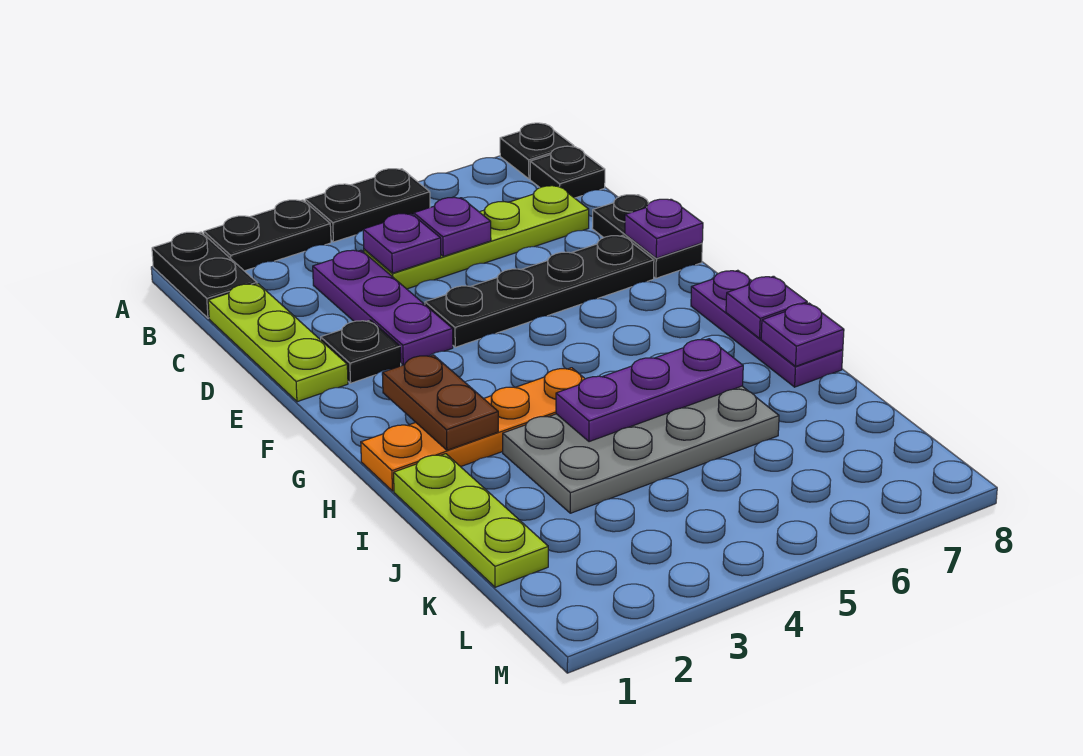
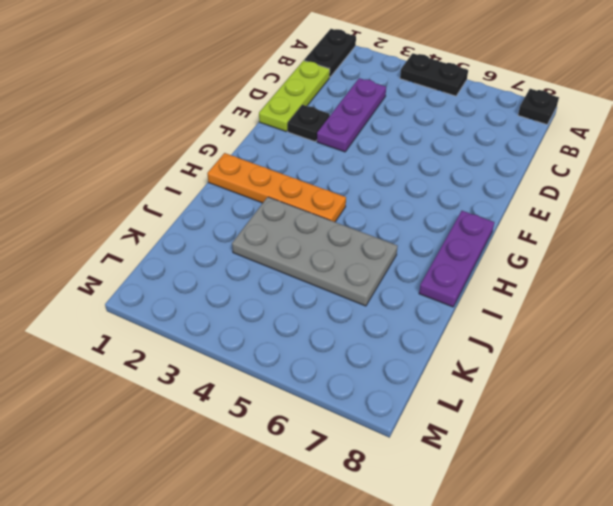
none -> black plate A2:A3 level 1
none -> black plate B8 level 1
none -> lime plate C4:C7 level 1

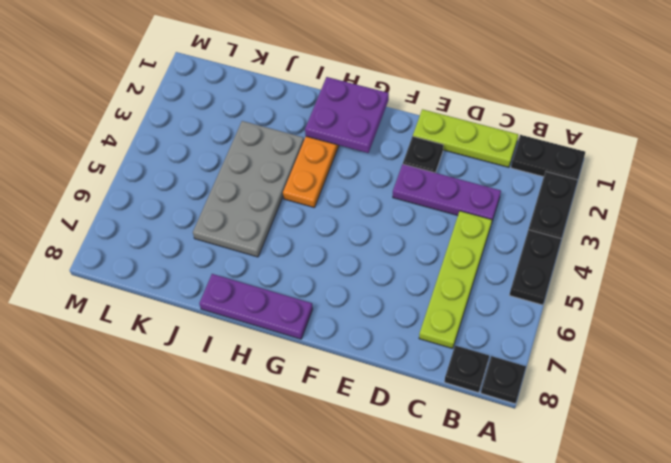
purple plate G1:H2 level 2 -> brown plate G2:H2 level 2
none -> black plate D8:E8 level 1
none -> black plate E4:E7 level 1
none -> lime plate I1:K1 level 1

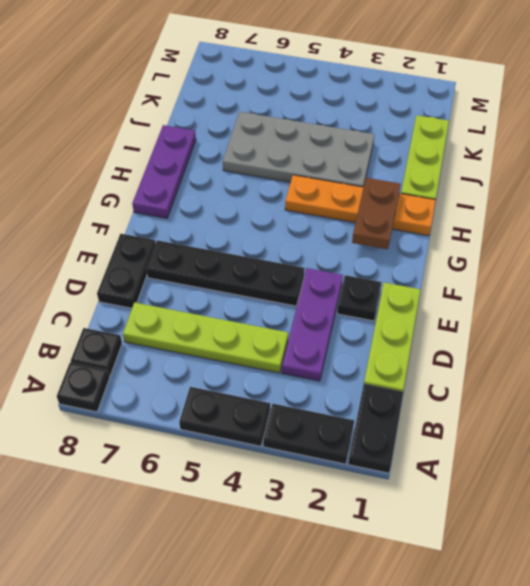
none -> purple plate C4 level 2
none -> purple plate C5 level 2
none -> purple plate E8 level 2

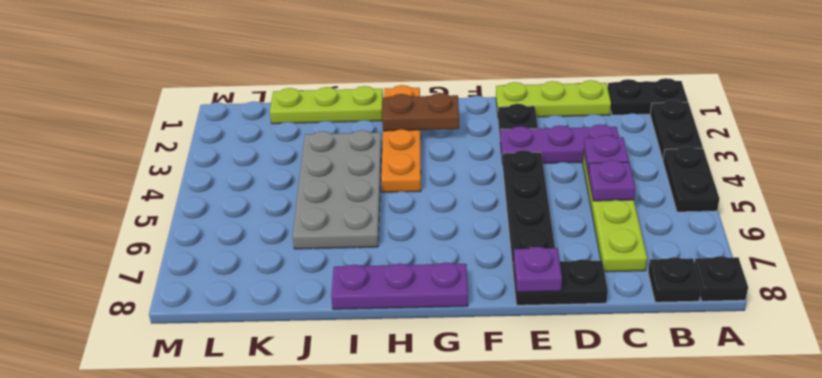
none -> purple plate H8 level 2
none -> purple plate I4:I6 level 2
none -> purple plate I8 level 2

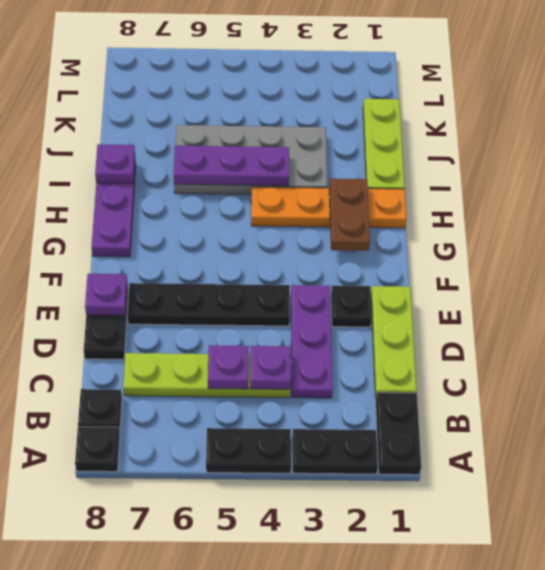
none -> purple plate H8 level 2

